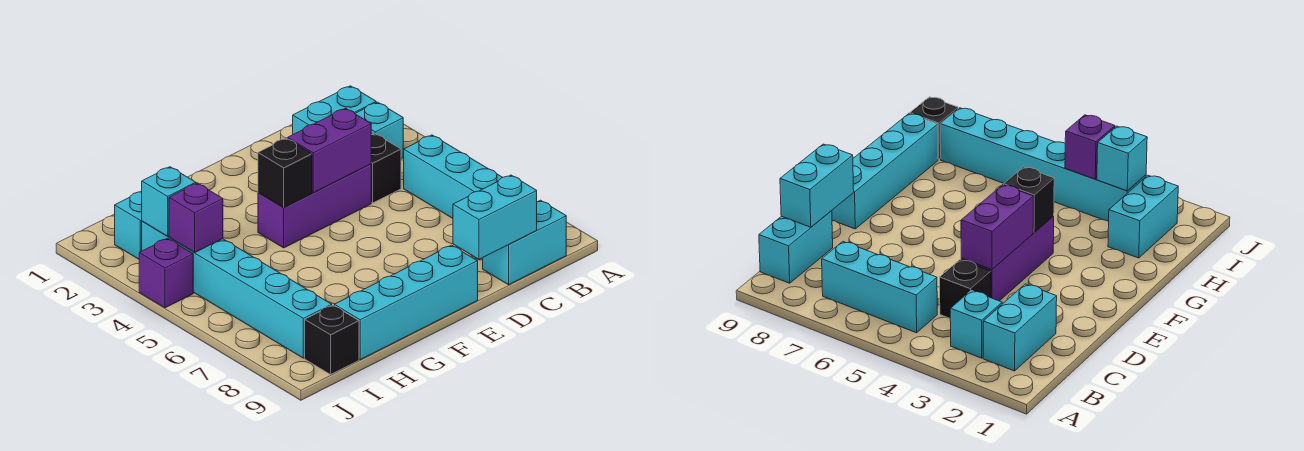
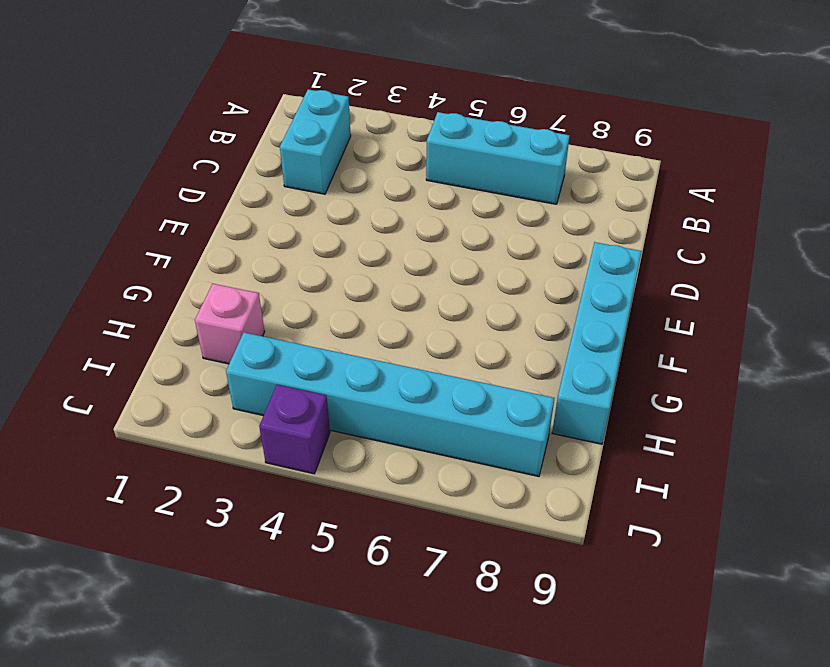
pink brick H2 level 1 -> cyan brick H2:I2 level 1
none -> cyan brick B3 level 1
none -> cyan brick B9:C9 level 1
none -> black brick C4 level 1

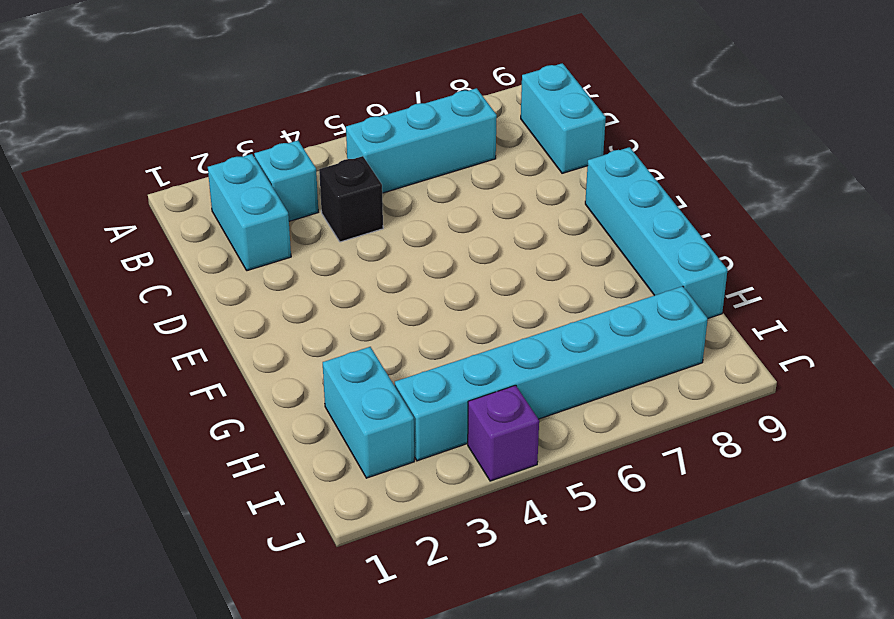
none -> purple brick D4:F4 level 1
none -> black brick I9 level 1
none -> cyan brick C9:D9 level 2

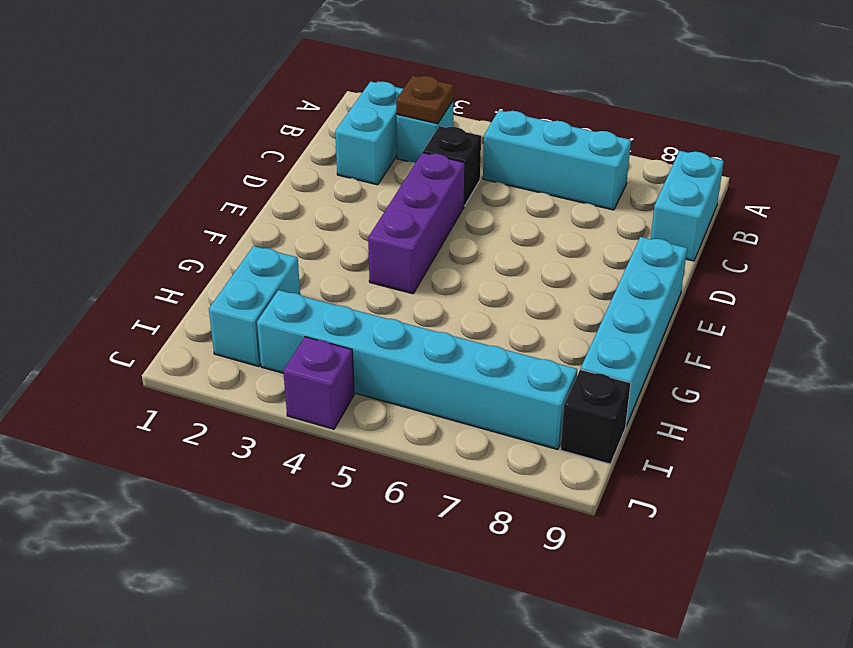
brown plate B3 level 2 -> none
none -> cyan brick C9:D9 level 2
none -> purple brick D4:E4 level 2
none -> black brick F4 level 2

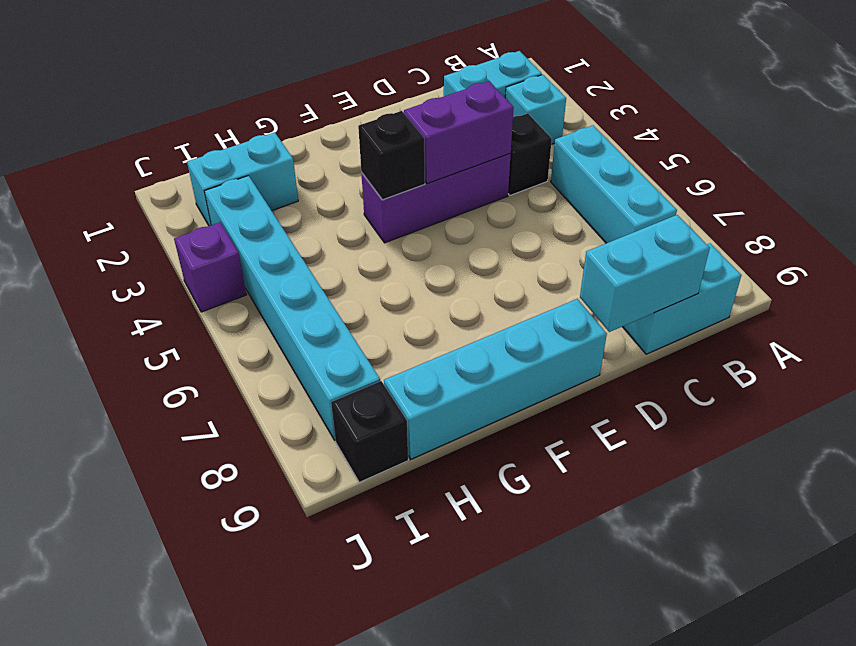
none -> cyan brick I3 level 2
none -> purple brick I4 level 2

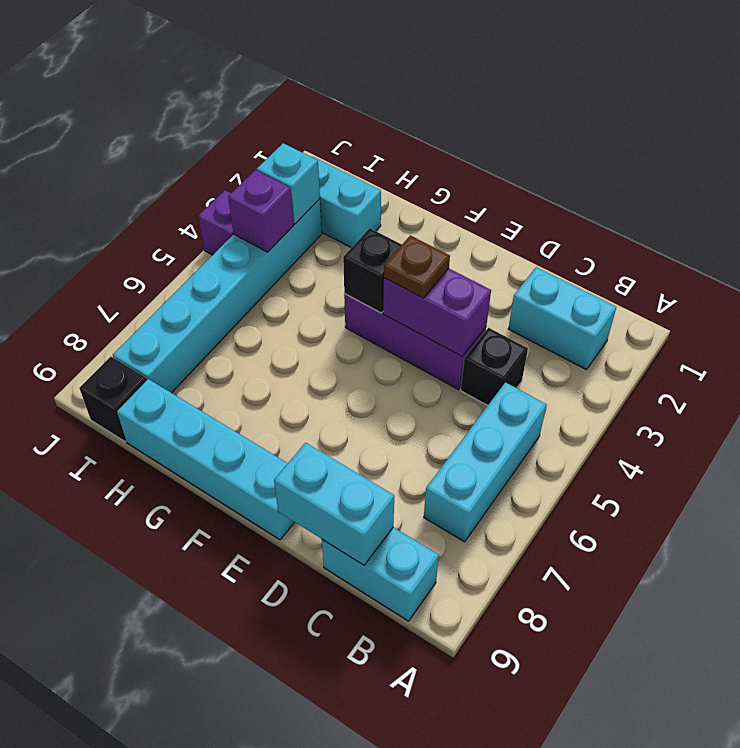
brown plate E4 level 3 -> none
none -> cyan brick B3 level 1

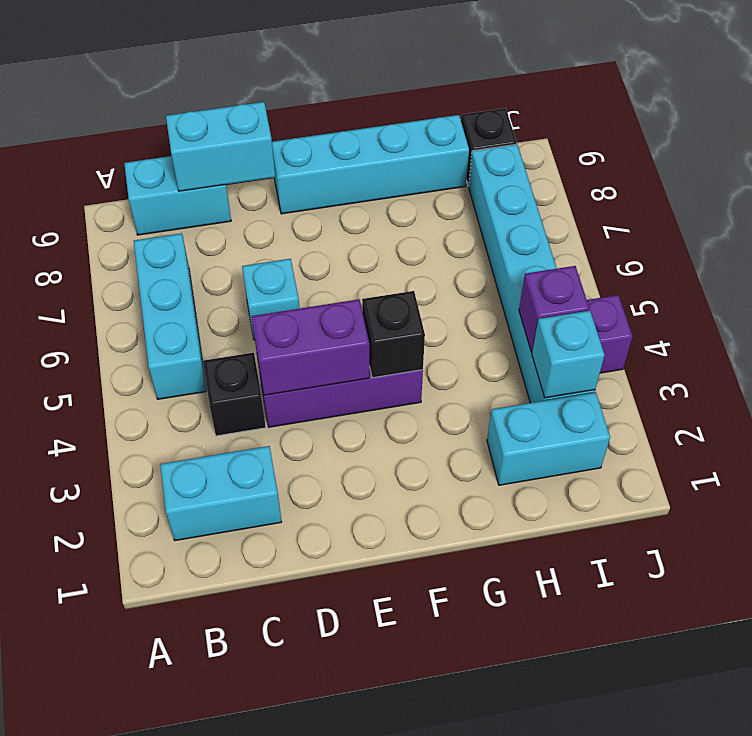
cyan brick D6 level 1 -> cyan brick B3 level 1

